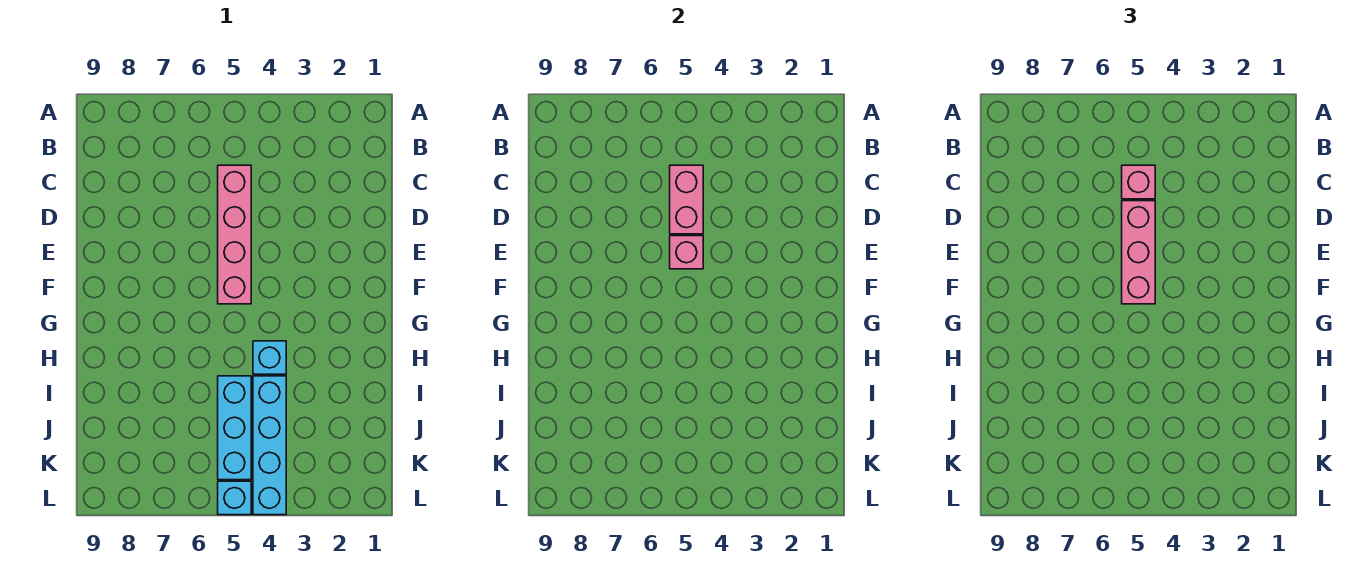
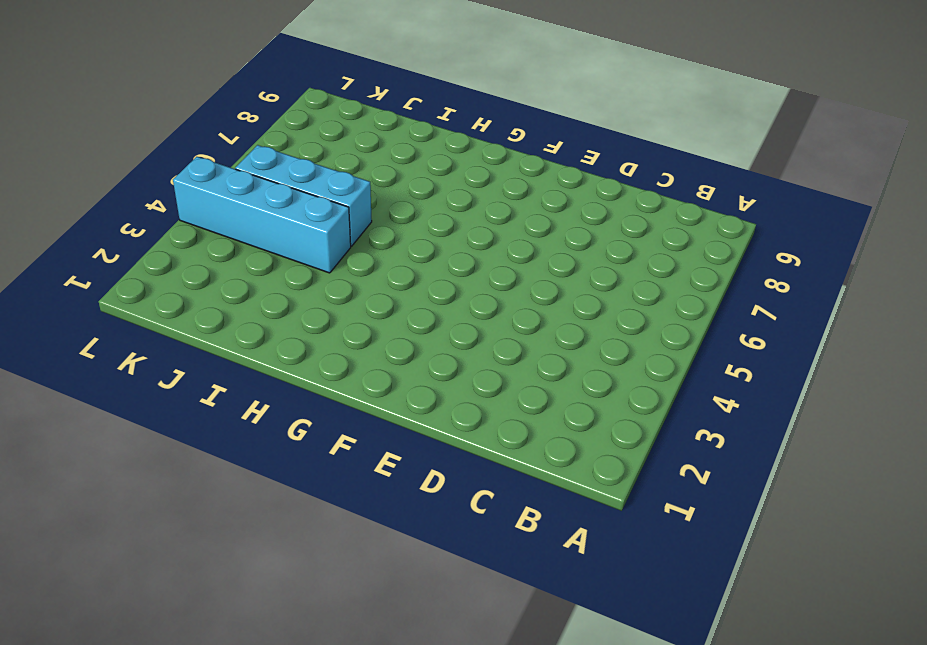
none -> pink brick C5:F5 level 1
none -> cyan brick H4 level 1

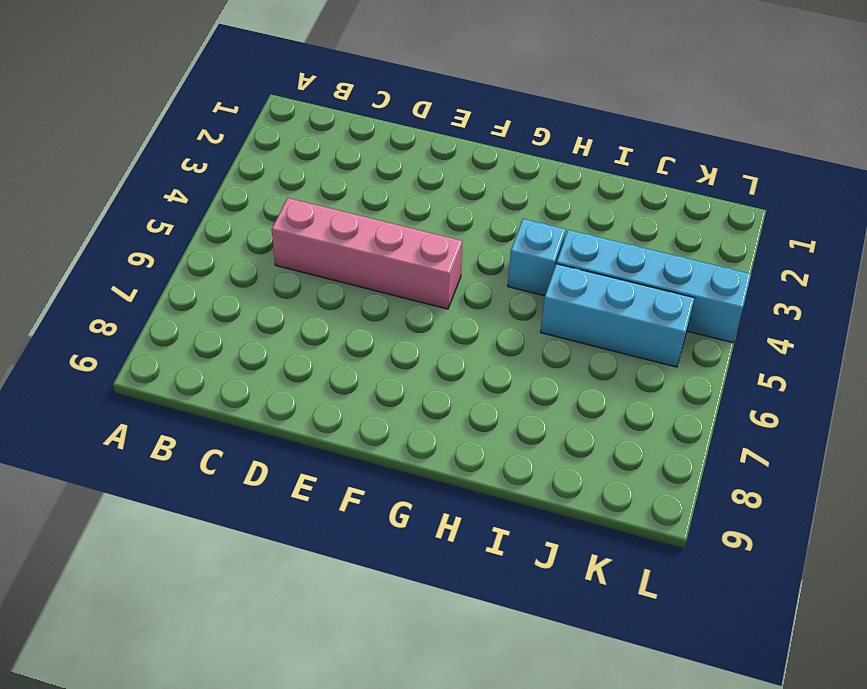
none -> cyan brick L5 level 1
none -> pink brick C5:D5 level 2

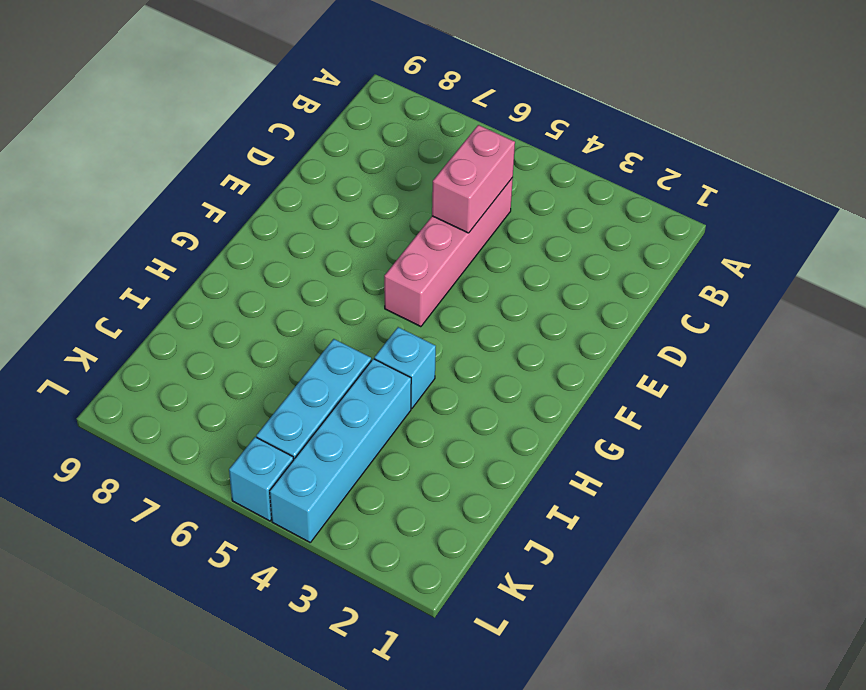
none -> pink brick E5 level 2
none -> pink brick C5 level 3

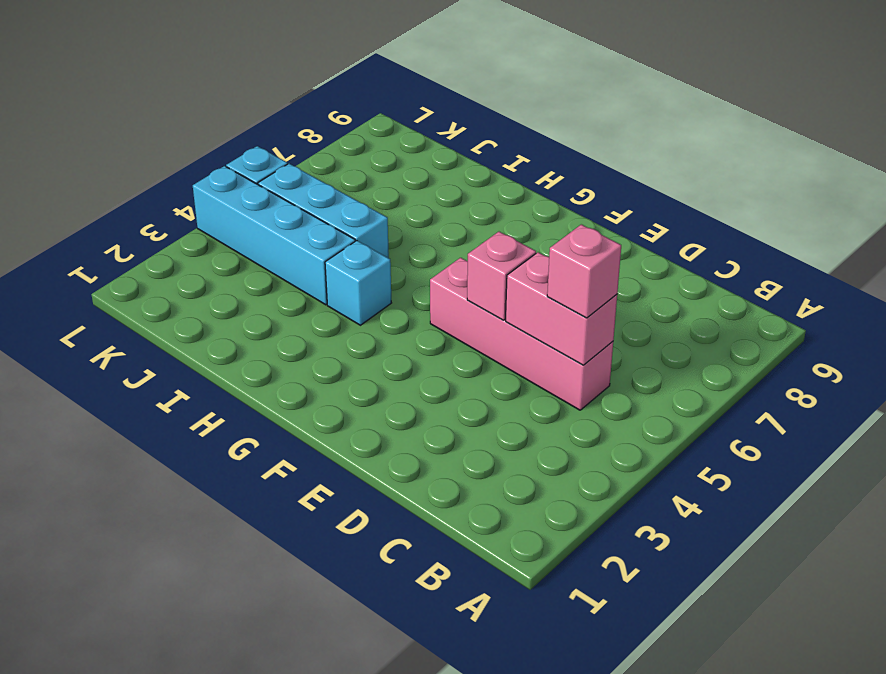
none -> pink brick D5:F5 level 3

